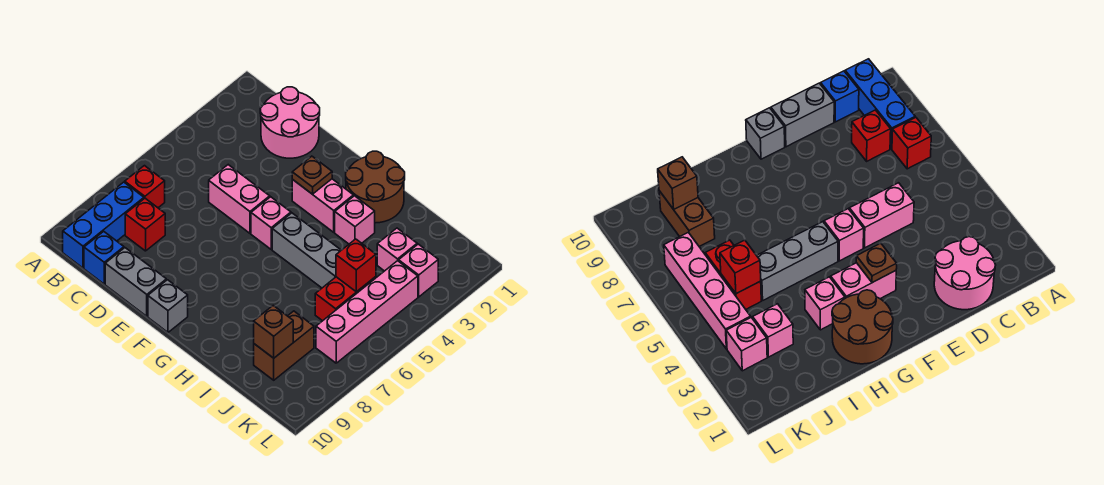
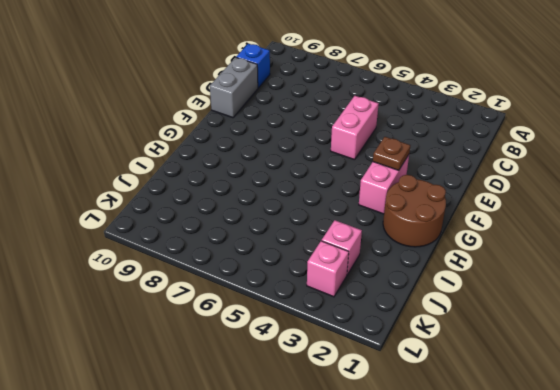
none -> red brick B7 level 1
none -> blue brick B8:B10 level 1
none -> pink round brick C1:D2 level 1

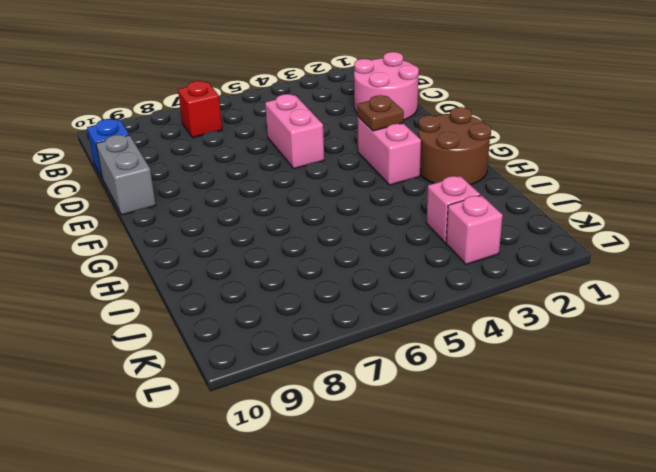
none -> blue brick B8:B10 level 1
none -> red brick C8 level 1
none -> pink brick F5 level 1

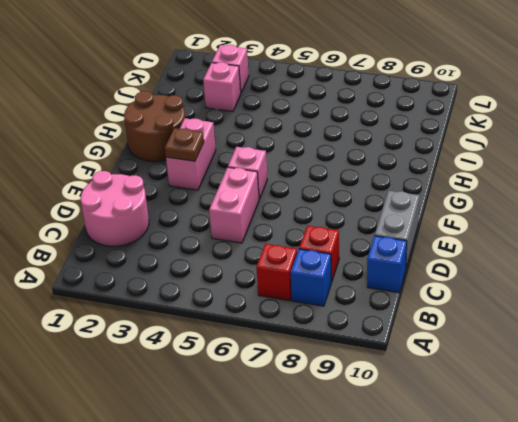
blue brick B8 level 1 -> blue brick B8:B10 level 1
none -> grey brick F10 level 1
none -> grey brick G5:I5 level 1
none -> pink brick H3 level 1

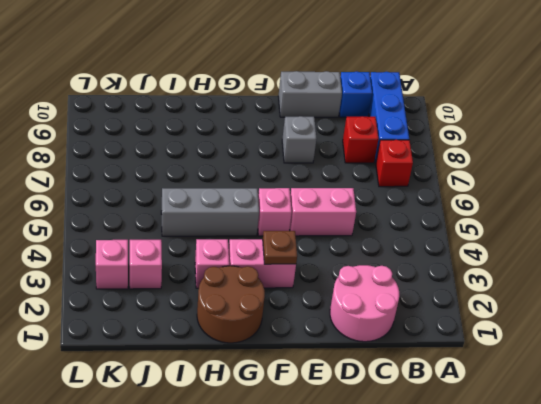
grey brick E8 level 1 -> grey brick F10 level 1
none -> red brick J5:J6 level 1
none -> brown brick J8:J9 level 1
none -> pink brick K4:K7 level 1

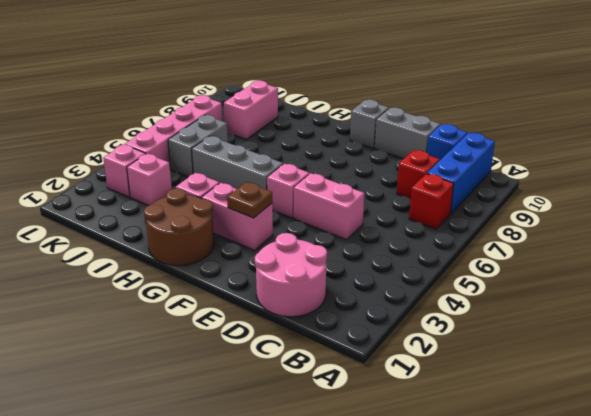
grey brick J5:J6 level 1 -> red brick J5:J6 level 1
pink brick J8:J9 level 1 -> brown brick J8:J9 level 1
none -> red brick J5 level 2
none -> brown brick J9 level 2

